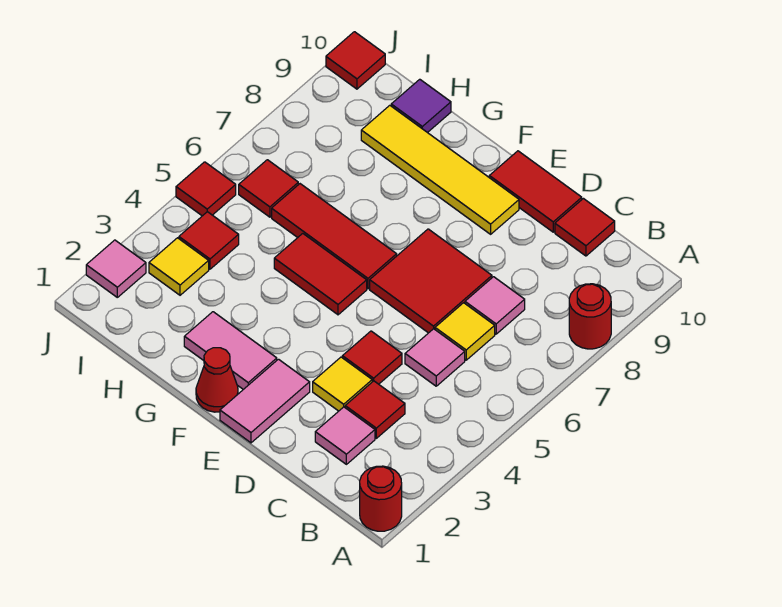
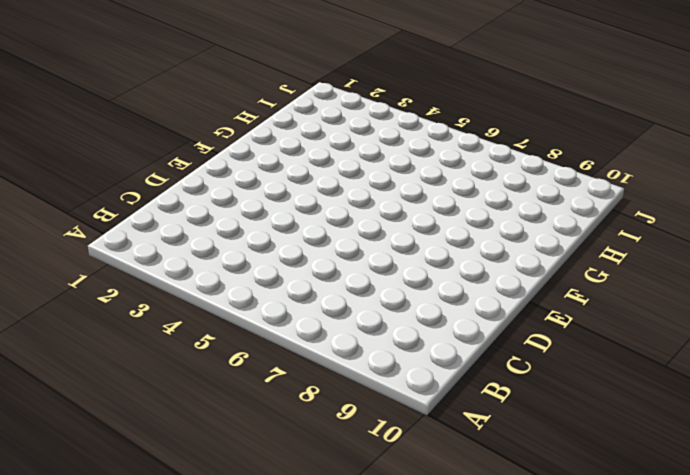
none -> red round brick A1 level 1
none -> red round brick A8 level 1
none -> pink tile C2 level 1

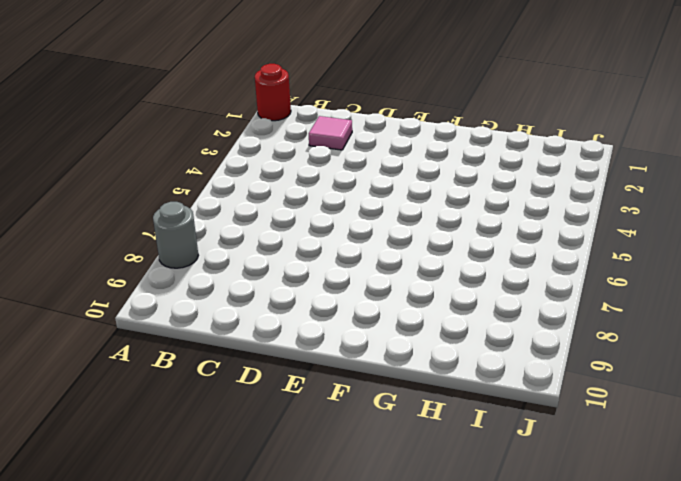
grey round brick A8 level 1 -> red round brick A8 level 1
none -> red tile C3 level 1
none -> pink tile C5 level 1
none -> yellow tile C6 level 1

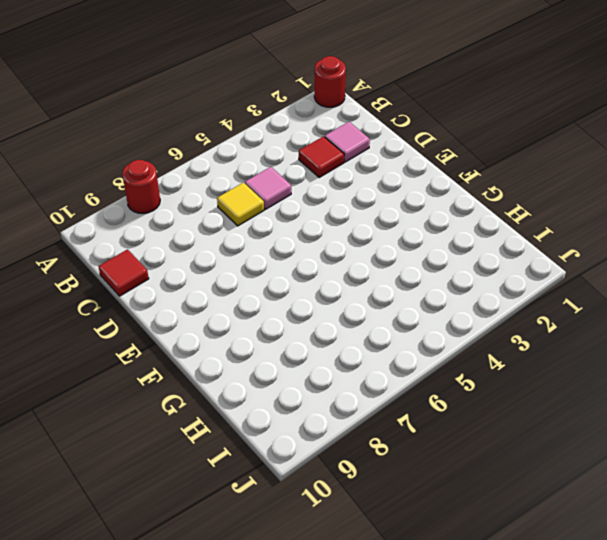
none -> pink tile C7 level 1
none -> yellow tile D3 level 1
none -> red tile D4 level 1

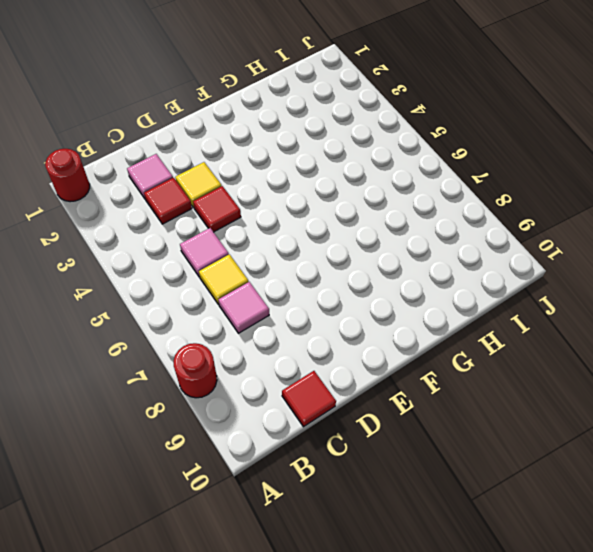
none -> red tile D6:E7 level 1
none -> red tile D10:E10 level 1
none -> pink tile E1:E2 level 1

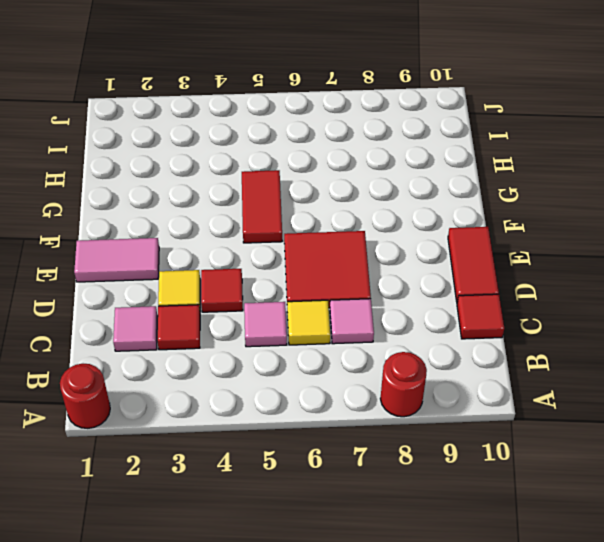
none -> yellow tile E9:H9 level 1
none -> red cone F1 level 1
none -> pink tile F2:G2 level 1

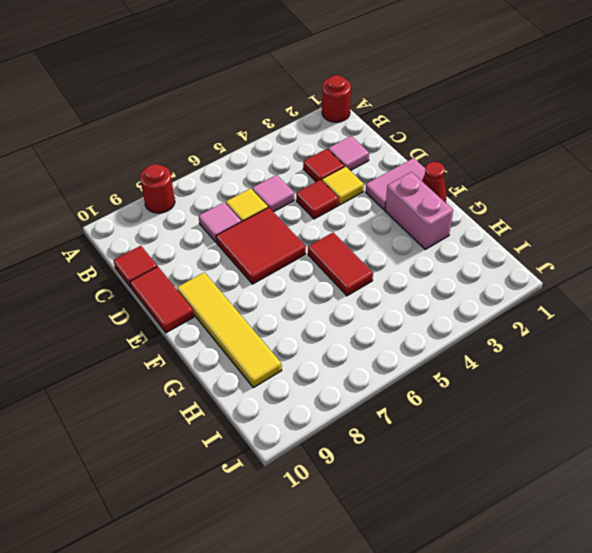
pink brick F2:G2 level 1 -> pink tile F2:G2 level 1
none -> red tile F6:H6 level 1
none -> purple tile H10 level 1
none -> yellow tile I3 level 1

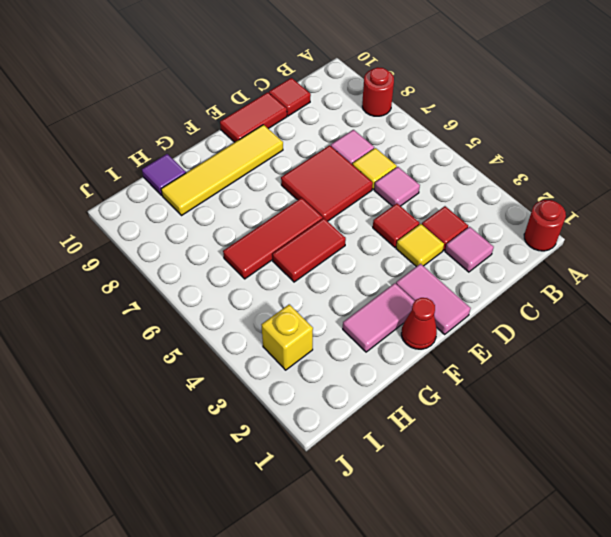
yellow brick I3 level 1 -> yellow tile I3 level 1
none -> red tile I4 level 1
none -> red tile I6 level 1
none -> pink tile J2 level 1

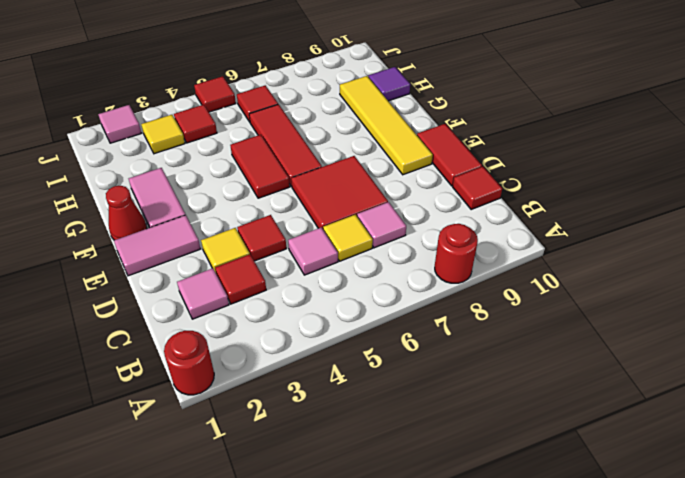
none -> red tile J10 level 1

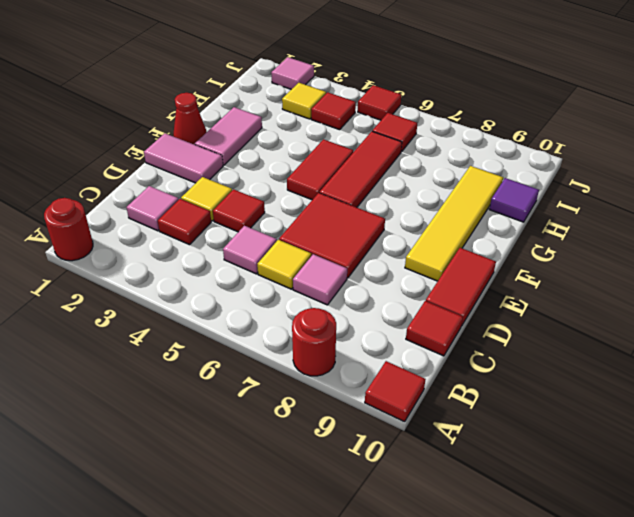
red tile A10 level 1 -> red tile J10 level 1

